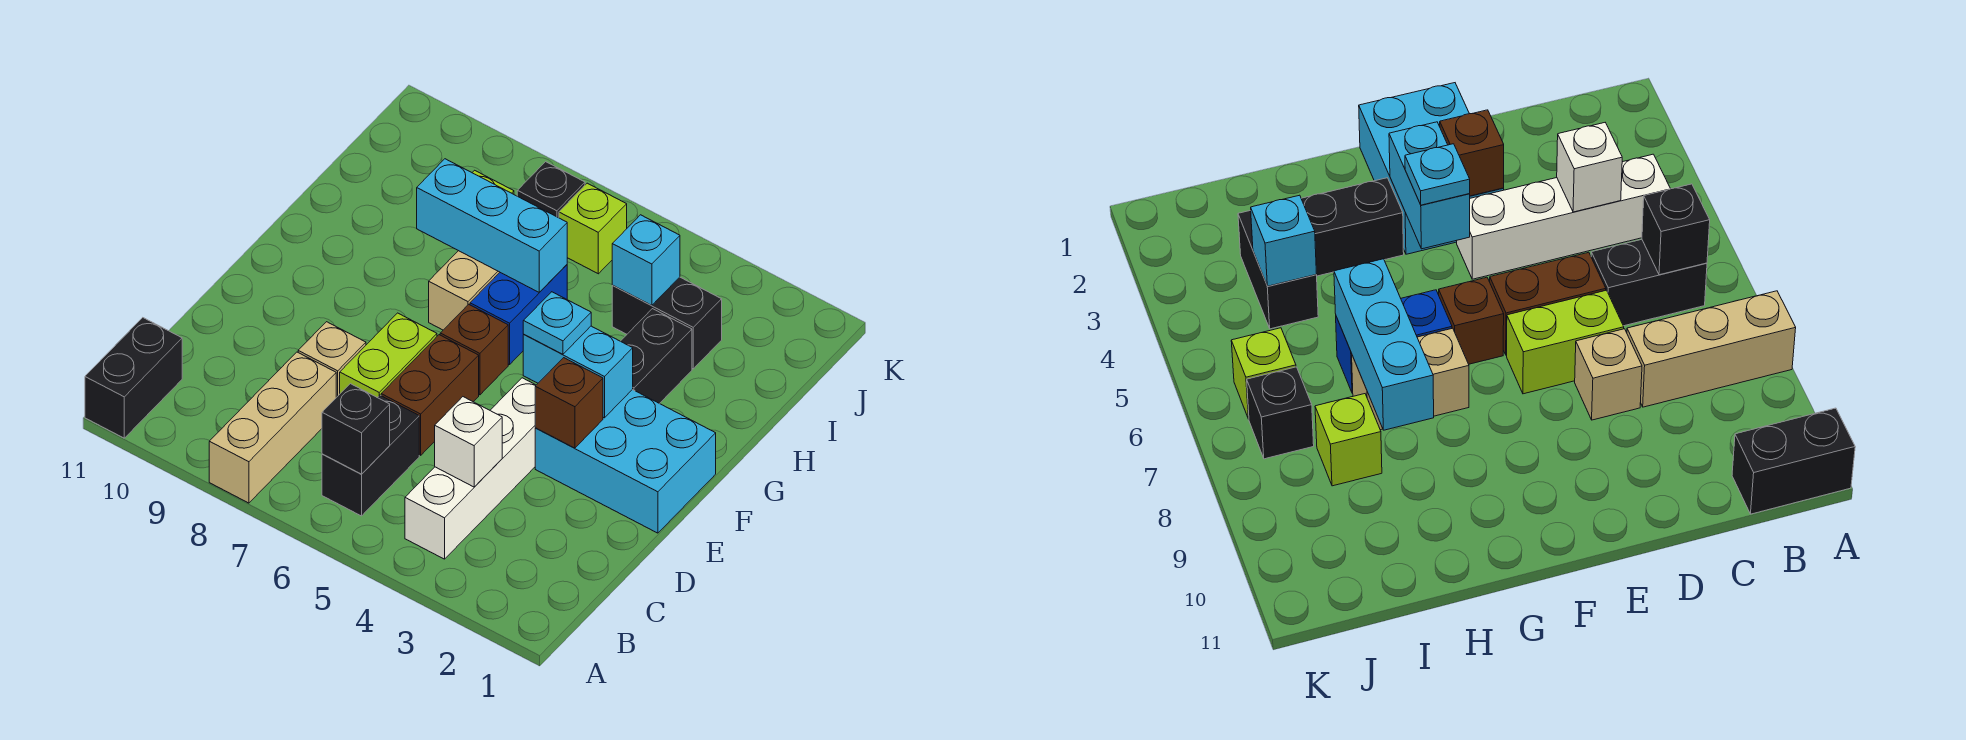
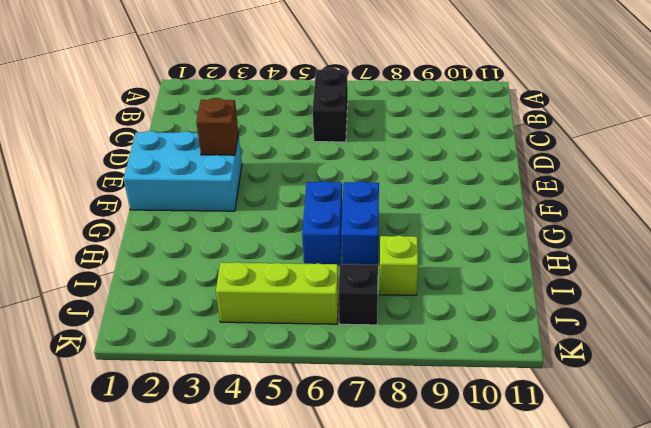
blue brick G7:H7 level 1 -> tan brick G7:H7 level 1
lime brick J4:J6 level 1 -> lime brick J6 level 1
none -> tan brick A8:C8 level 1
none -> black brick A11:B11 level 1
none -> white brick B4:E4 level 1

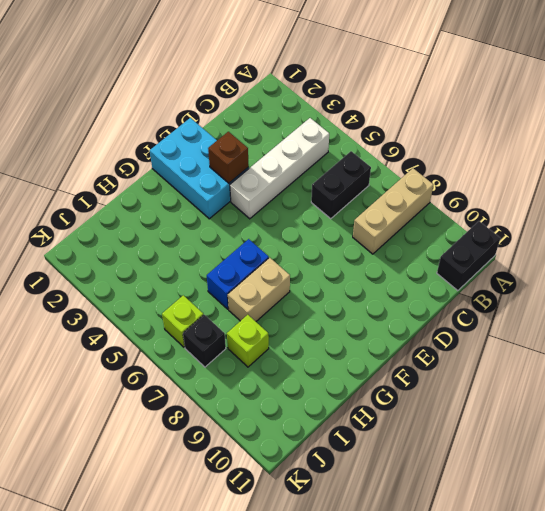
none -> brown brick D6:E6 level 1
none -> lime brick D7:E7 level 1
none -> tan brick D8 level 1

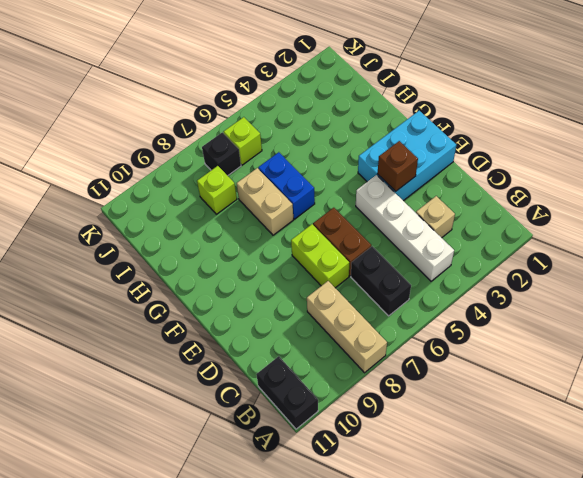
tan brick C3 level 1 -> tan brick D8 level 1
none -> brown brick F6 level 1
none -> black brick G3:H3 level 1
none -> black brick I3:I4 level 1

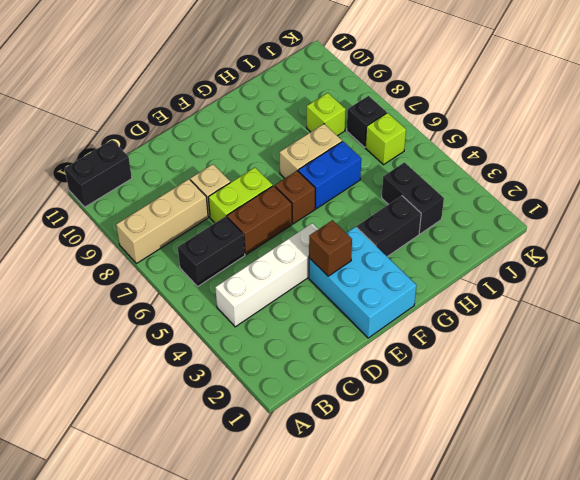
none -> black brick B6 level 2
none -> white brick C4 level 2
none -> cyan brick F3:F4 level 2

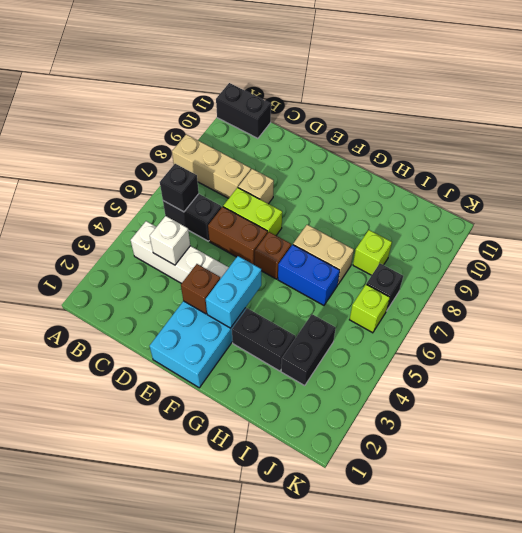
none -> cyan brick H6:H8 level 2
none -> cyan brick I4 level 2
none -> cyan plate F4 level 3

